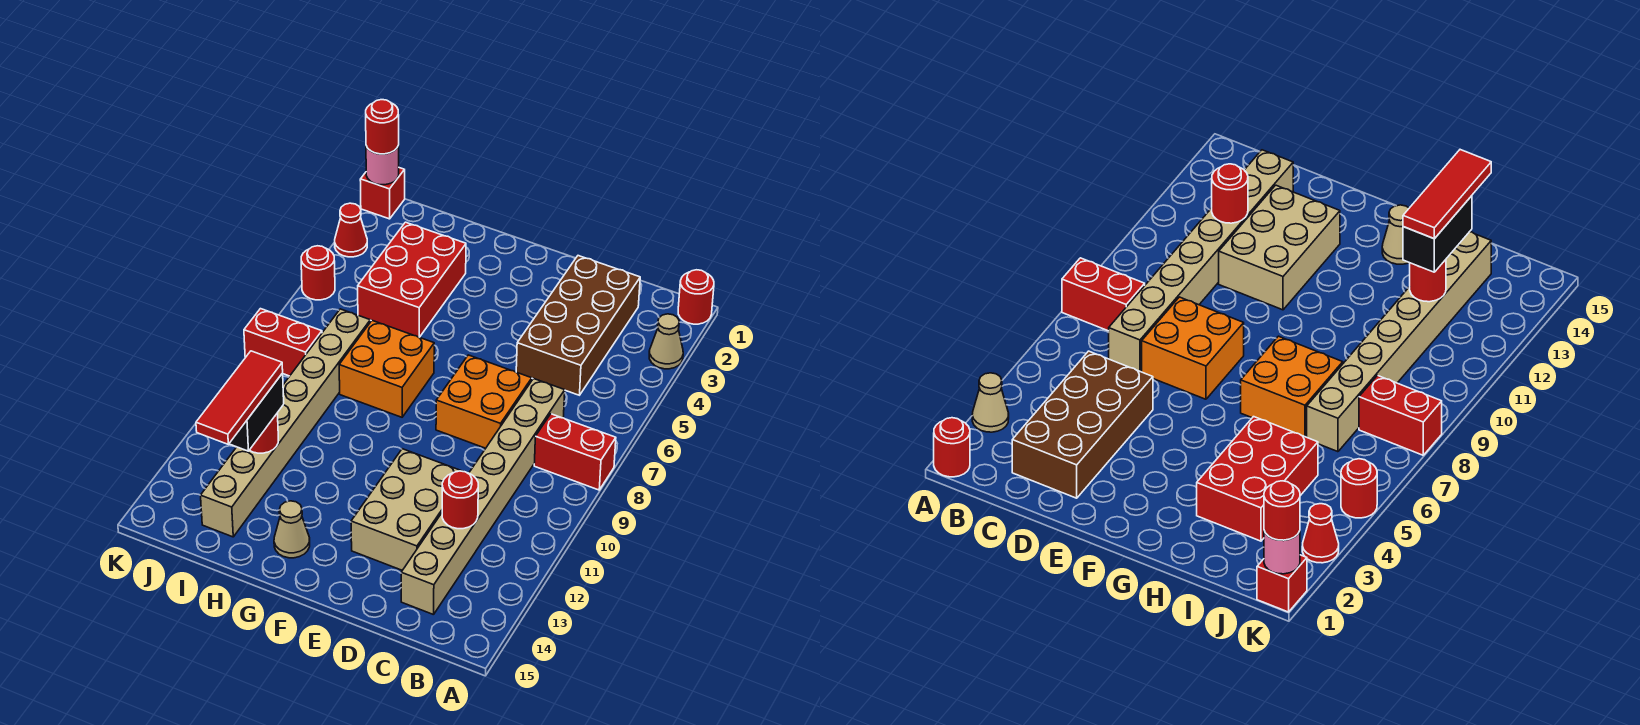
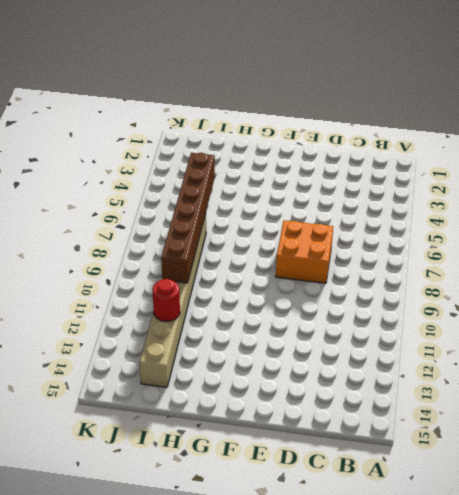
brown brick I5:I10 level 2 -> none
none -> red round brick A1 level 1
none -> tan cone A3 level 1
none -> red brick A8:B8 level 1

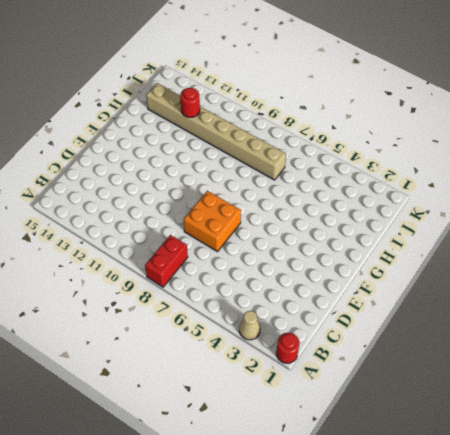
none -> brown brick C2:D5 level 1
none -> tan brick C7:C14 level 1
none -> tan brick D11:E13 level 1

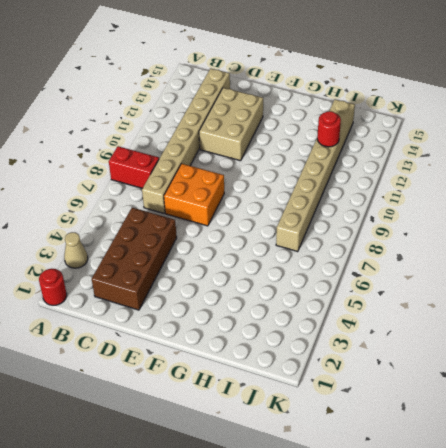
none -> orange brick G7:H8 level 1
none -> tan cone G14 level 1
none -> red brick H3:I5 level 1

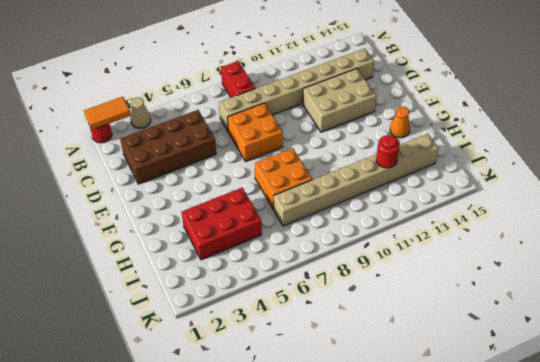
orange tile A1:A2 level 2 -> none
orange cone G14 level 1 -> tan cone G14 level 1
none -> red brick J8:K8 level 1
none -> red brick K1 level 1
none -> red cone K3 level 1

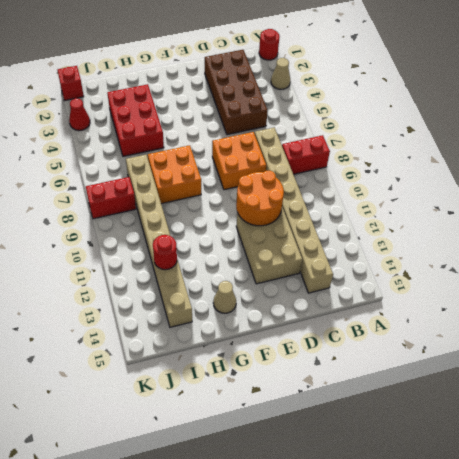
orange round brick D10:E11 level 2 -> none
none -> red round brick K5 level 1
none -> red round brick C12 level 2
none -> pink round brick K1 level 2

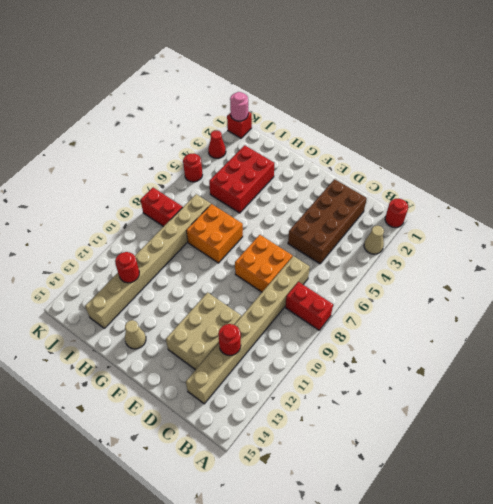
none -> black brick I12:I13 level 3
none -> red round brick K1 level 3
none -> red tile I12:I14 level 4

